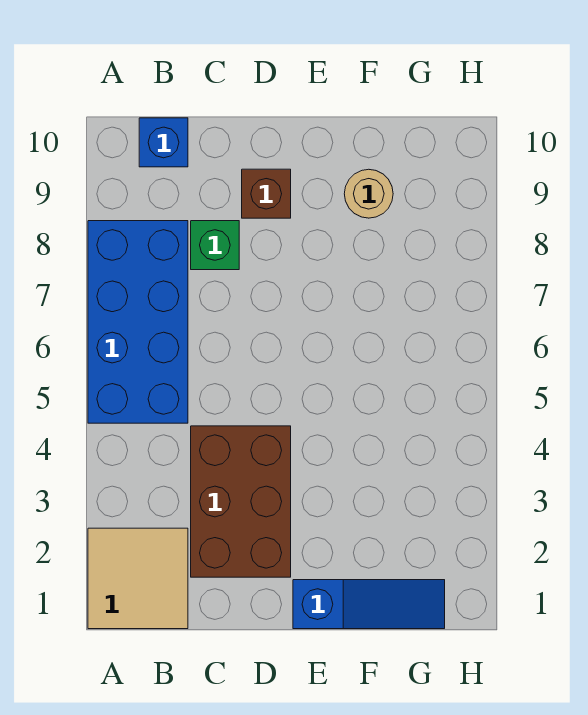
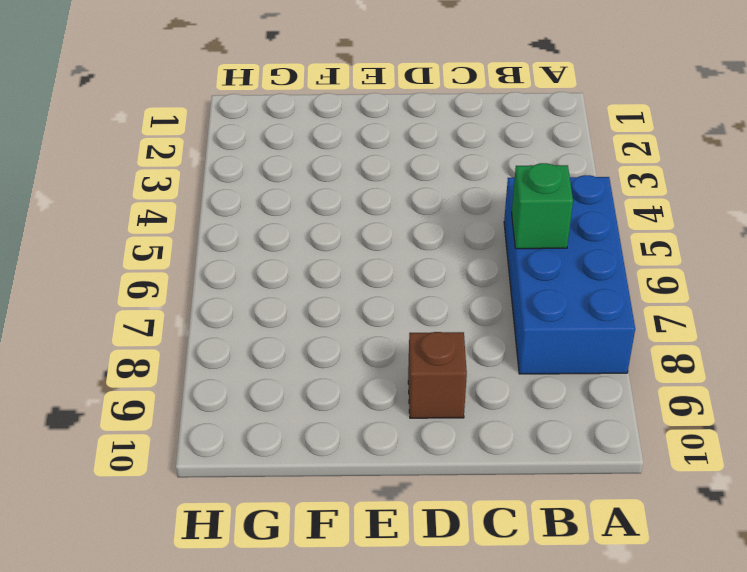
green brick B6 level 2 -> green brick C8 level 1
none -> tan tile A1:B2 level 1
none -> blue brick B10 level 1

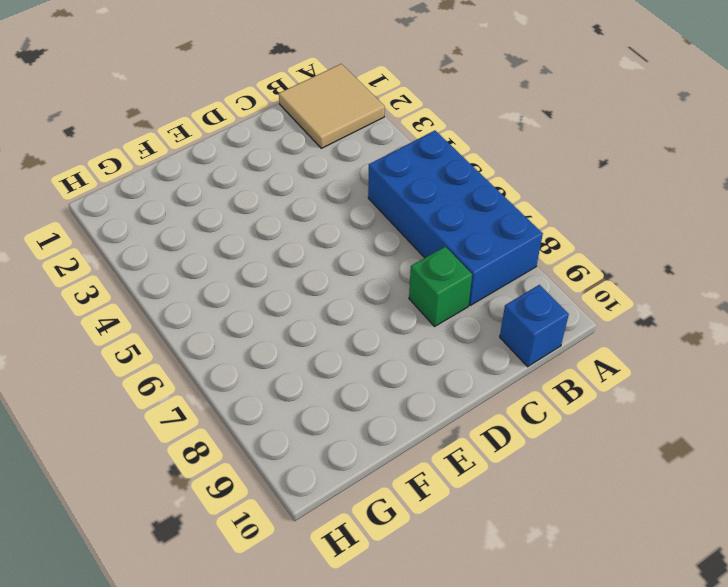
none -> brown brick C2:D4 level 1
none -> brown brick D9 level 1

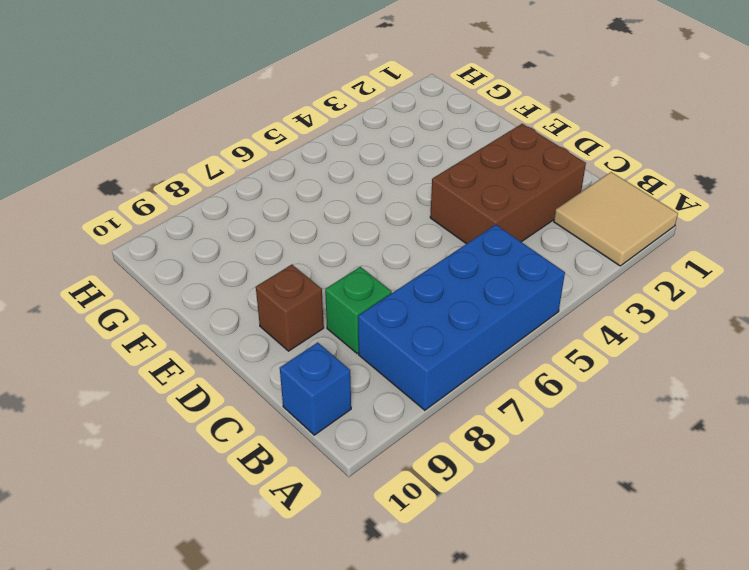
none -> blue slope E1:G1 level 1 top E
none -> tan round brick F9 level 1

